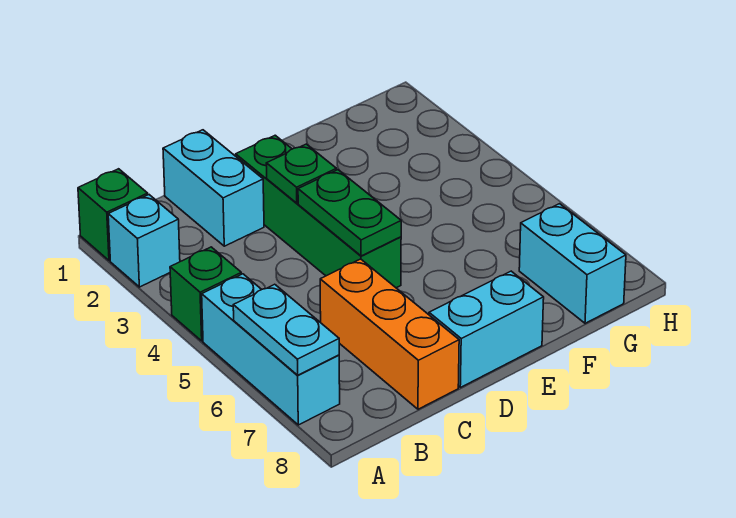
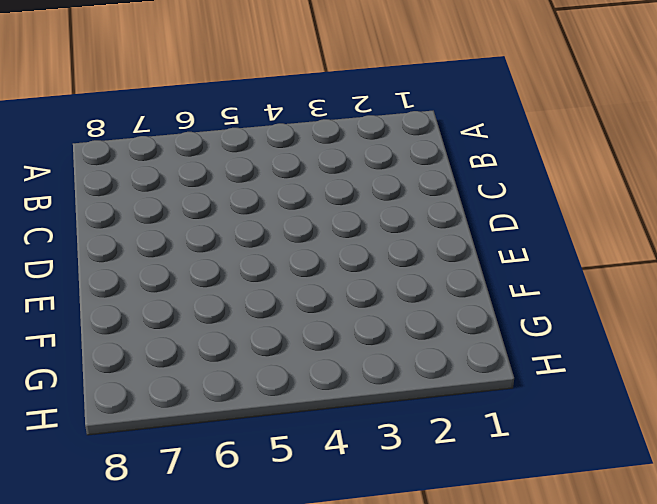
none -> green brick A1 level 1
none -> cyan brick A2 level 1
none -> green brick A4 level 1

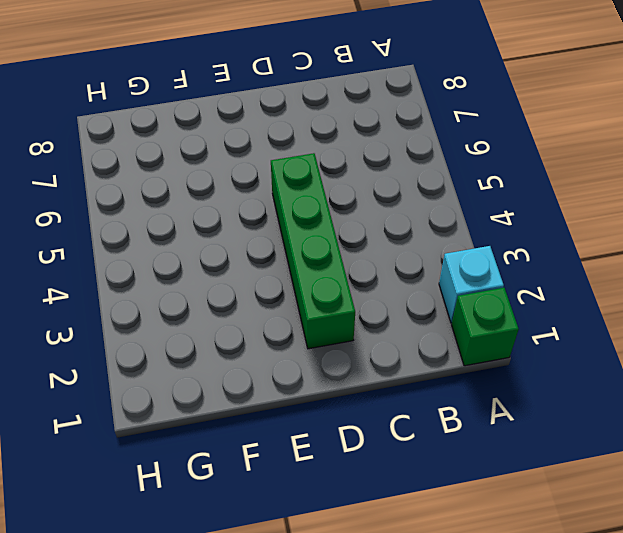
none -> green brick A4 level 1
none -> cyan brick A5:A7 level 1
none -> cyan brick C1:C2 level 1

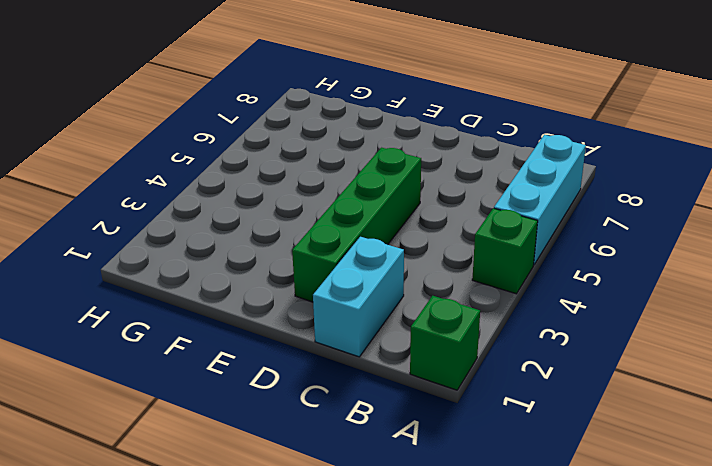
none -> cyan brick A2 level 1
none -> orange brick C6:C8 level 1
none -> cyan brick D8:E8 level 1

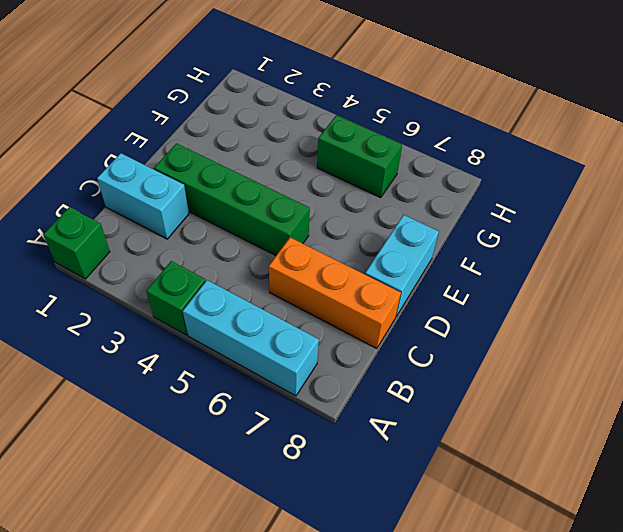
green brick G5:G6 level 1 -> none
none -> cyan brick A2 level 1
none -> cyan brick G7:G8 level 1
none -> cyan plate A6:A7 level 2

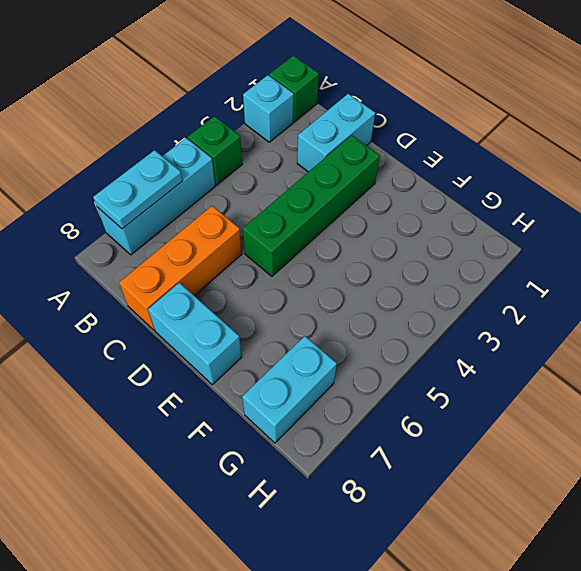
none -> green plate D3 level 2
none -> green plate D4:D5 level 2

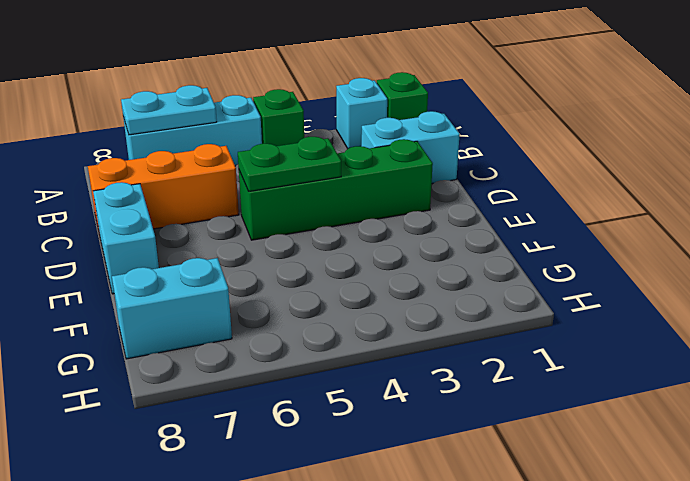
none -> green plate D3 level 2

